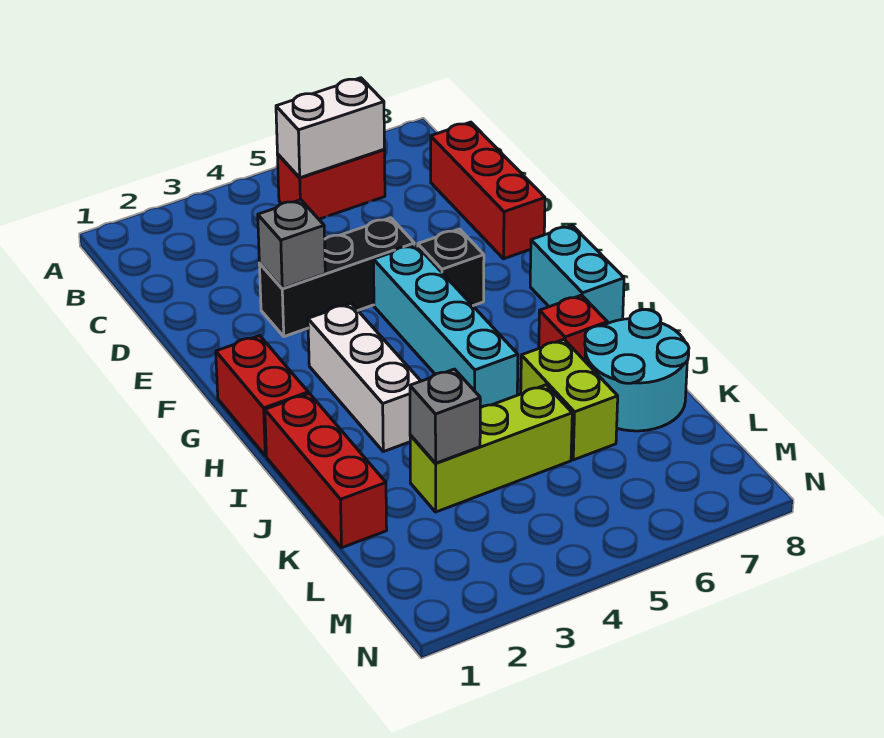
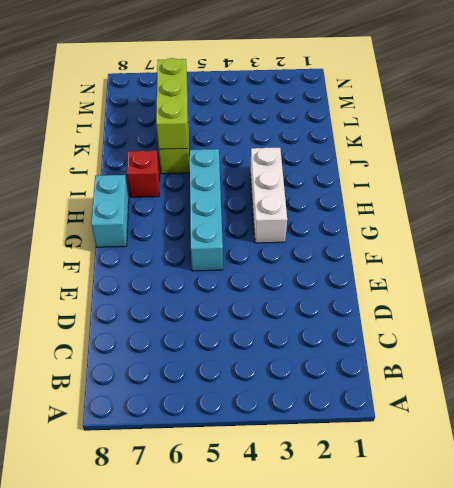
lime brick J6:L6 level 2 -> lime brick K3:K5 level 1
none -> red brick B5:B6 level 1
none -> red brick C8:E8 level 1
none -> black brick E3:E5 level 1

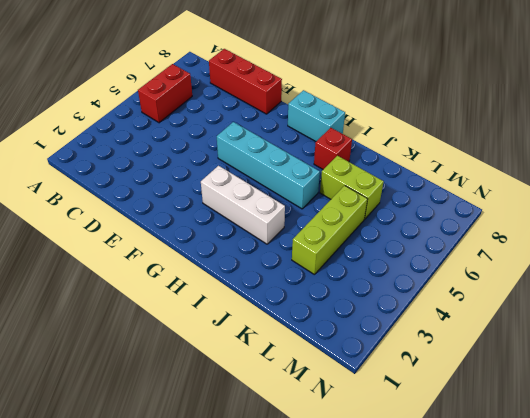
none -> black brick E3:E5 level 1
none -> black brick F6 level 1
none -> red brick G1:H1 level 1

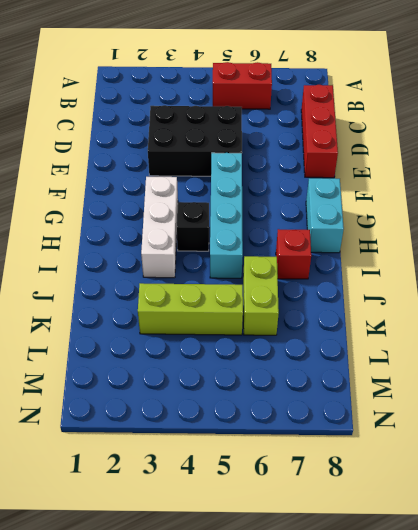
black brick D3:E5 level 1 -> black brick E3:E5 level 1
black brick H4 level 1 -> black brick F6 level 1
none -> red brick G1:H1 level 1
none -> red brick I1:K1 level 1
none -> cyan round brick J7:K8 level 1

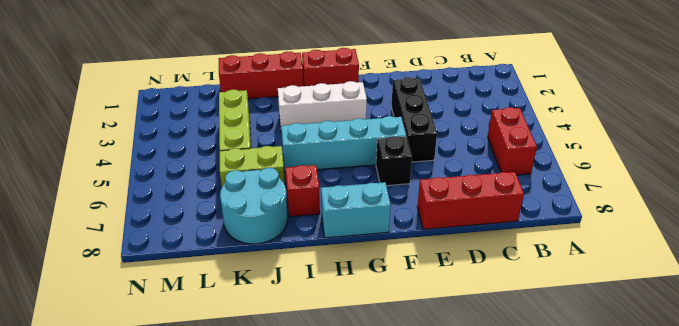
none -> white brick B5:B6 level 2
none -> grey brick E3 level 2
none -> grey brick K3 level 2

